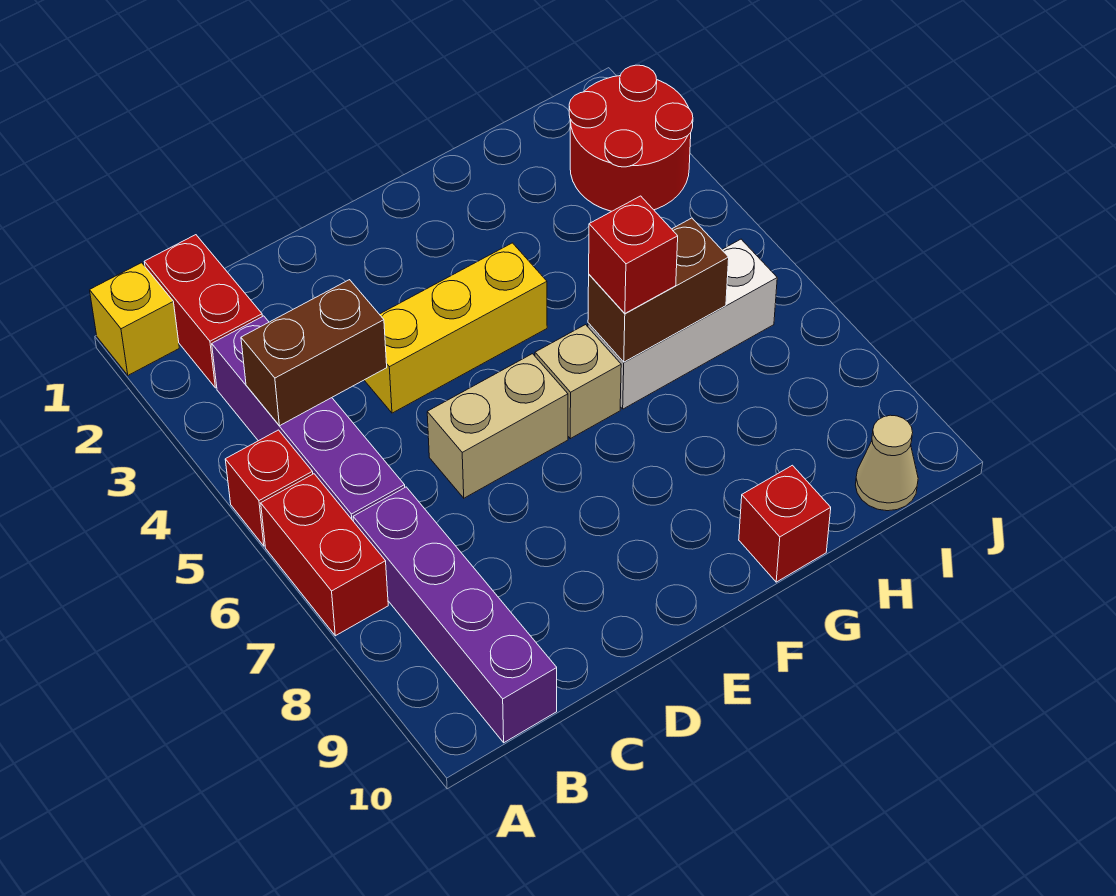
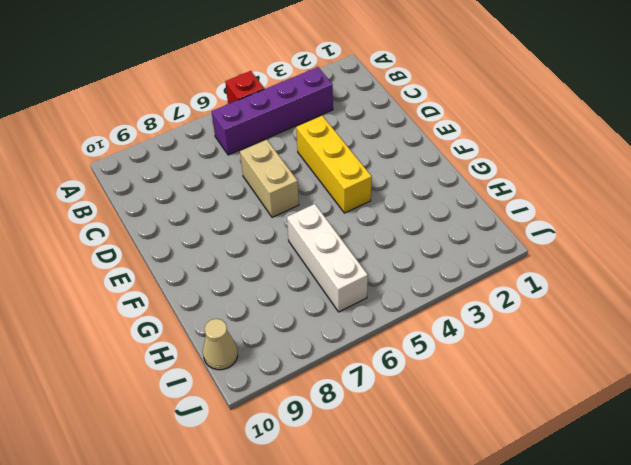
none -> yellow brick A1 level 1
none -> red brick A6:A7 level 1
none -> red brick B1:B2 level 1

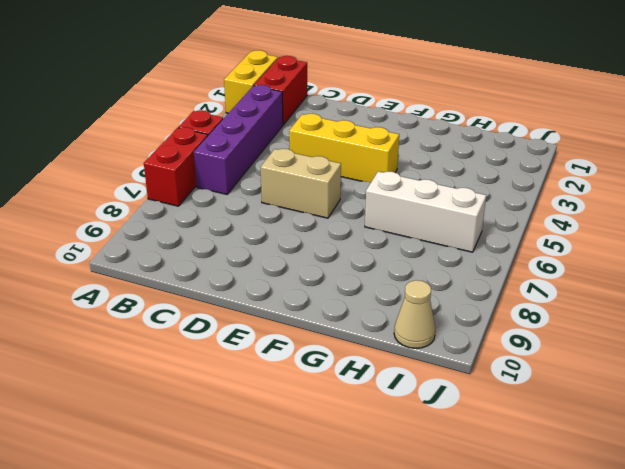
yellow brick A1:A2 level 1 -> yellow brick A1 level 1
none -> purple brick B7:B10 level 1
none -> tan brick F6 level 1
none -> red brick G10 level 1

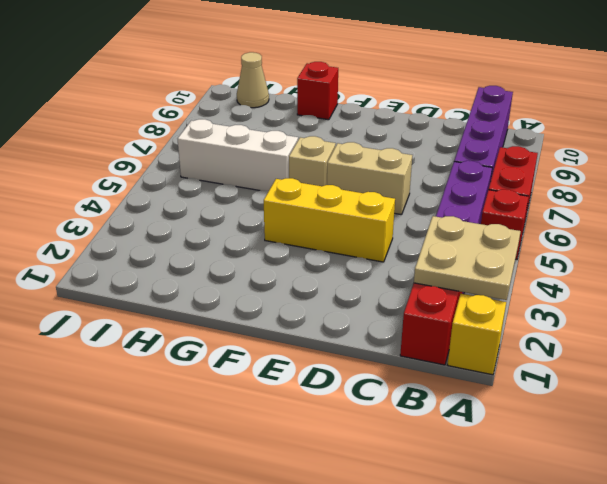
tan plate A2:B3 level 2 -> none
none -> red round brick I2:J3 level 1
none -> brown brick B4:C4 level 2
none -> brown brick G6:H6 level 2

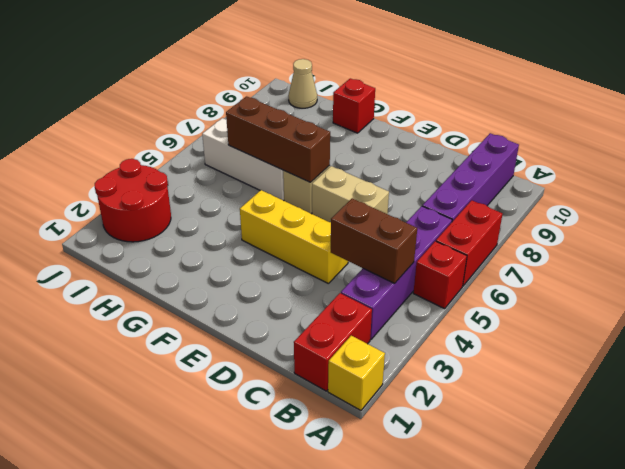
brown brick F6:H6 level 2 -> brown brick G6:H6 level 2
none -> red brick G6 level 3

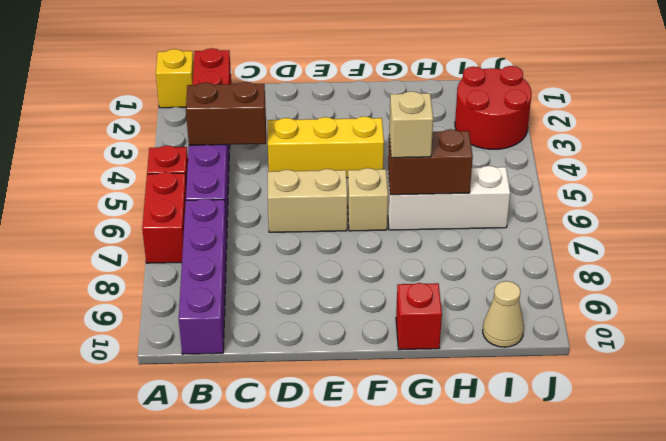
tan brick G6 level 3 -> red brick G6 level 3

